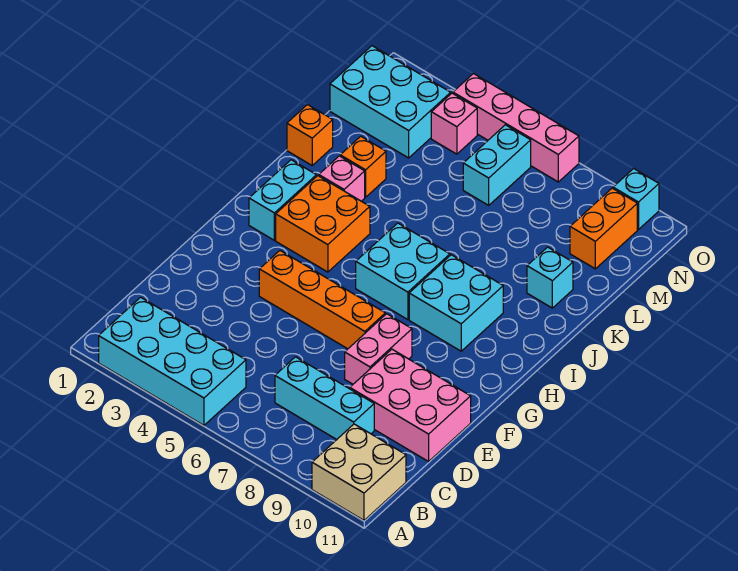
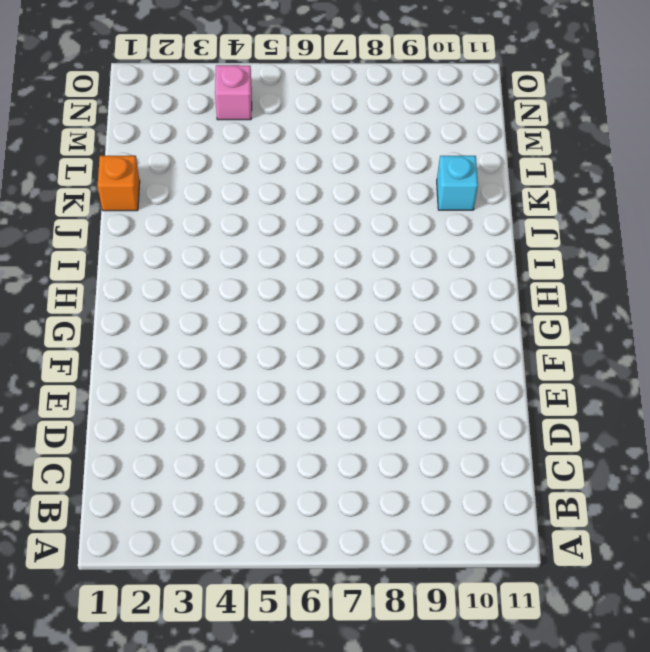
none -> cyan brick A2:B5 level 1
none -> tan brick A10:B11 level 1
none -> cyan brick C7:C9 level 1

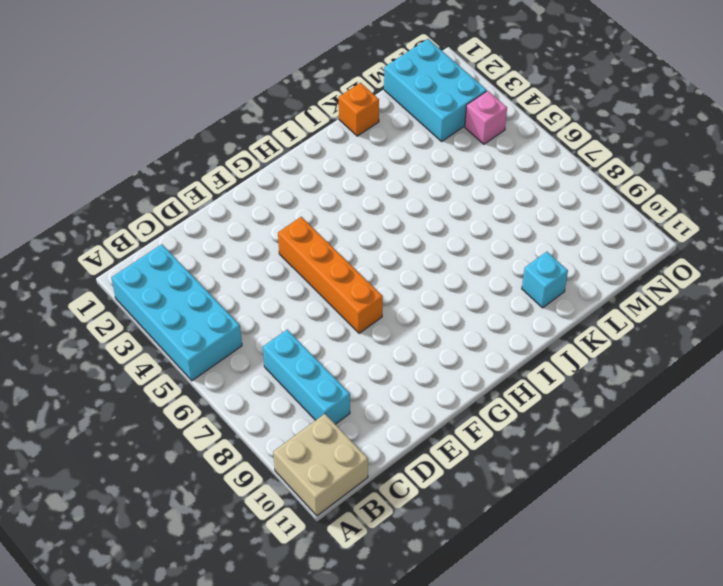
none -> pink brick D9:E11 level 1
none -> pink brick E8:F8 level 1
none -> cyan brick H2:I2 level 1

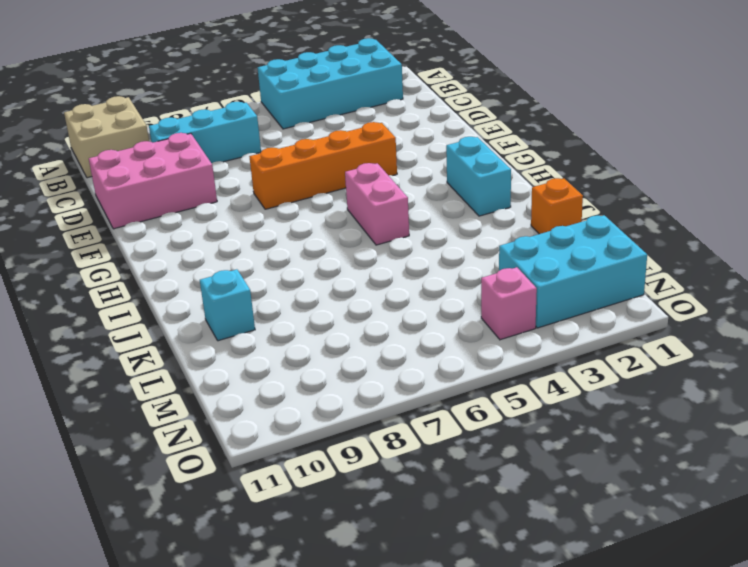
pink brick H5:I5 level 1 -> pink brick E8:F8 level 1
none -> orange brick H3:I4 level 1
none -> cyan brick H6:I7 level 1
none -> cyan brick H8:I9 level 1

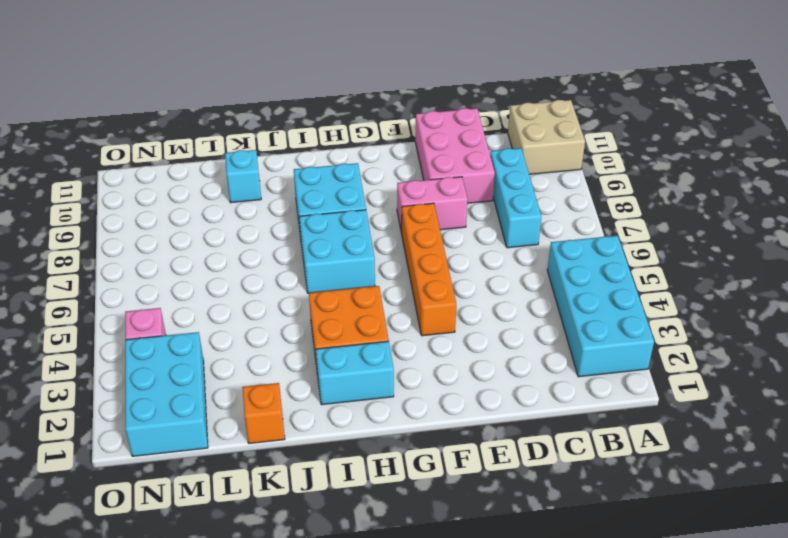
none -> pink brick J3 level 1
none -> orange brick K3 level 1
none -> cyan brick M6:N6 level 1

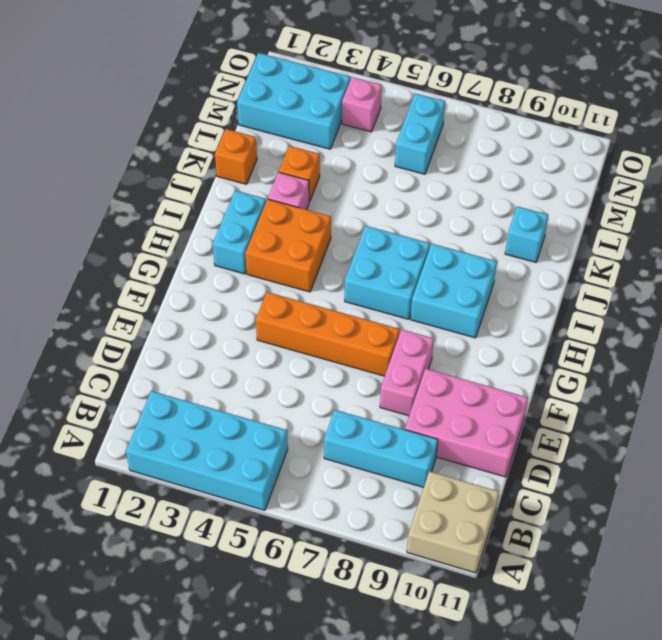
none -> orange brick M10:N10 level 1
none -> pink brick O4:O7 level 1
none -> cyan brick O10 level 1

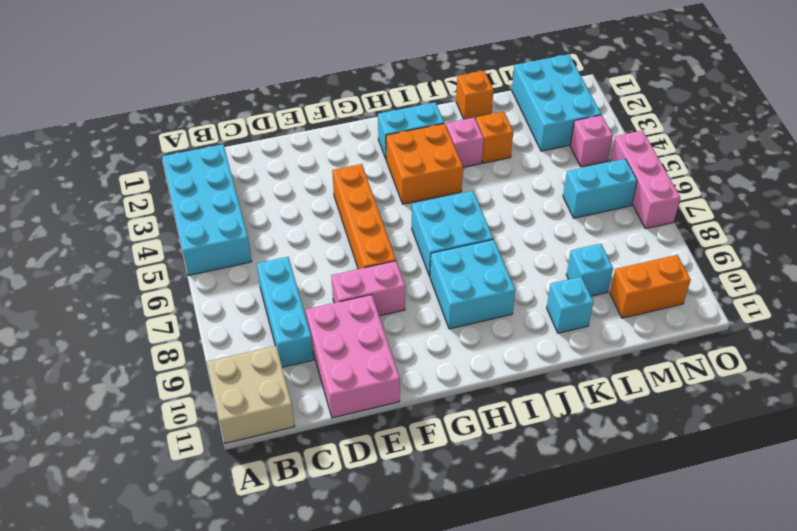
cyan brick L9 level 1 -> cyan brick O10 level 1
pink brick O5:O7 level 1 -> pink brick O4:O7 level 1

